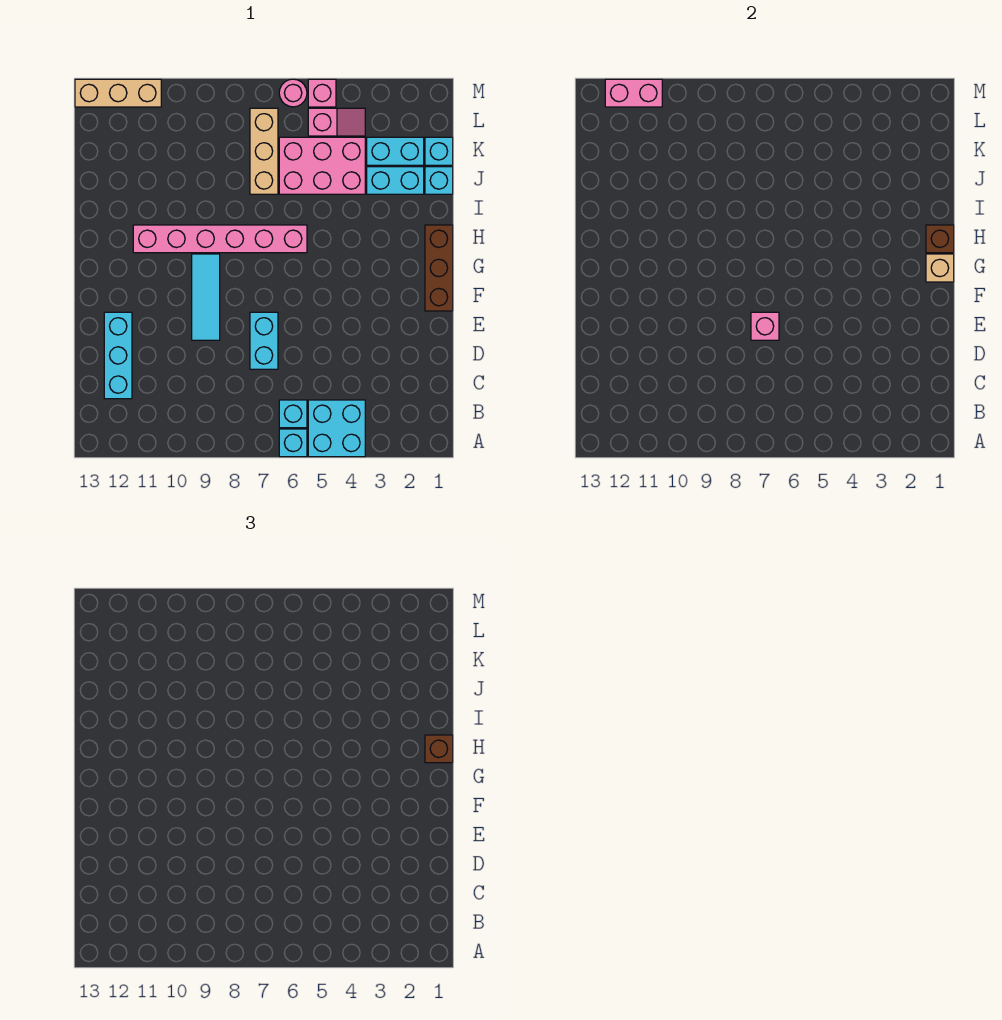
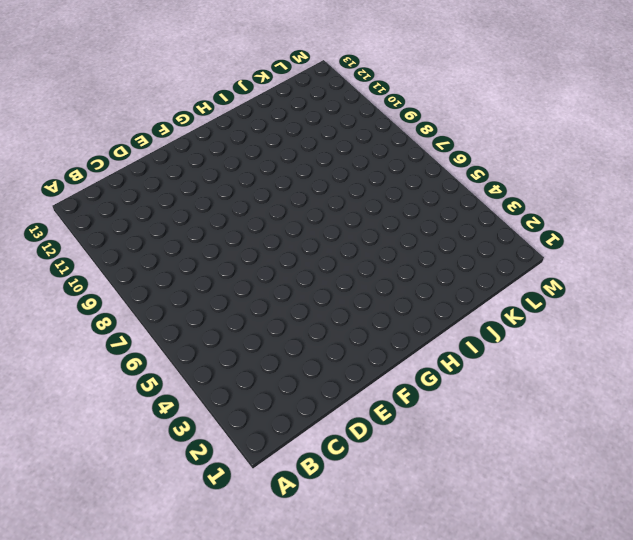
none -> cyan brick A4:B5 level 1
none -> cyan brick A6 level 1
none -> cyan brick B6 level 1

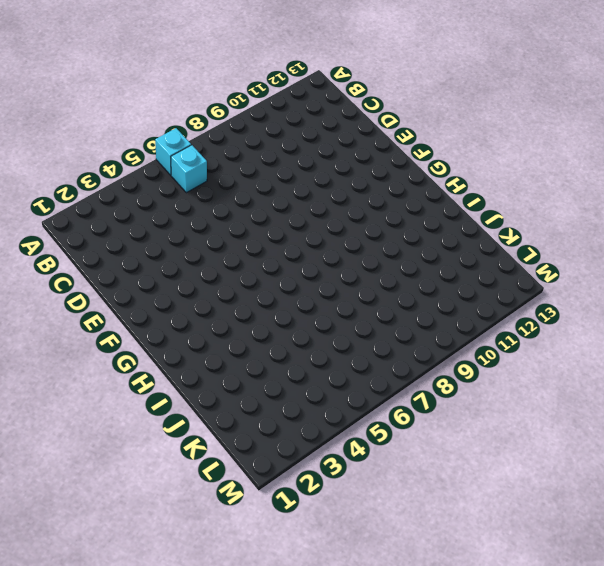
none -> cyan brick A4:B5 level 1
none -> cyan brick C12:E12 level 1
none -> cyan brick D7:E7 level 1

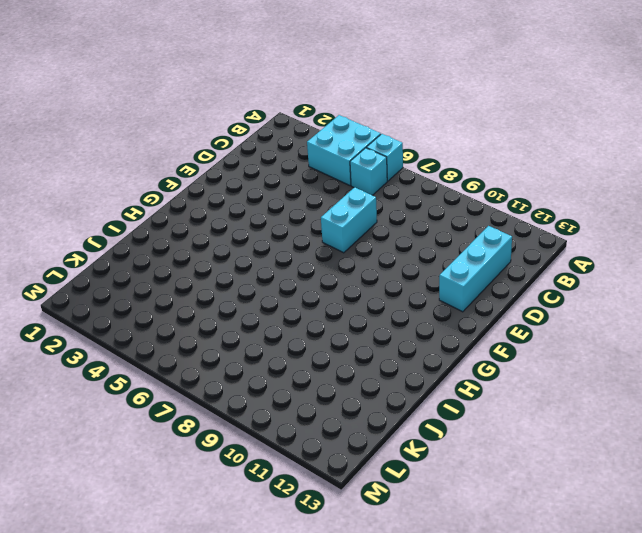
none -> cyan tile E9:G9 level 1
none -> brown brick F1:H1 level 1
none -> pink brick H6:H11 level 1

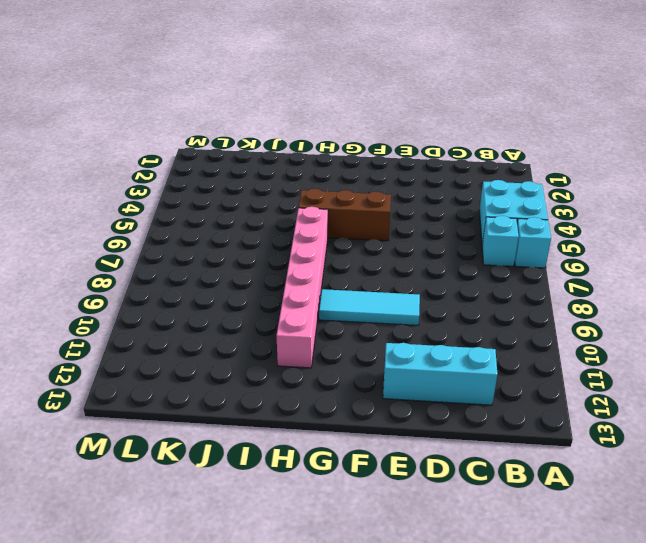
brown brick F5:H5 level 1 -> brown brick F1:H1 level 1
none -> cyan brick D7:E7 level 1
none -> cyan brick J1 level 1
none -> cyan brick J2:J3 level 1

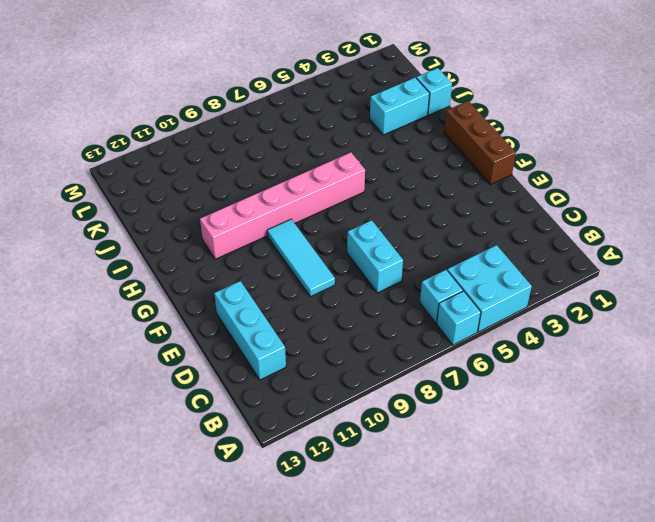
none -> pink brick J4:K6 level 1
none -> tan brick J7:L7 level 1
none -> cyan brick K1 level 1

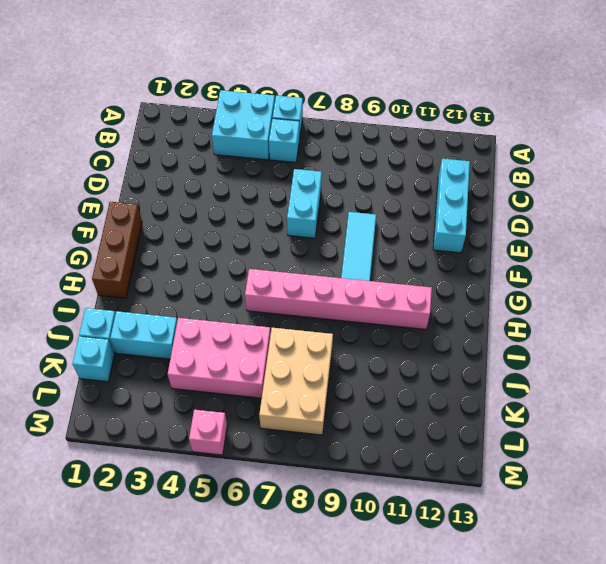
tan brick J7:L8 level 1 -> tan brick J7:L7 level 1
none -> cyan brick K2:K3 level 1
none -> pink slope L4:L5 level 1 top 5
none -> pink round brick M6 level 1

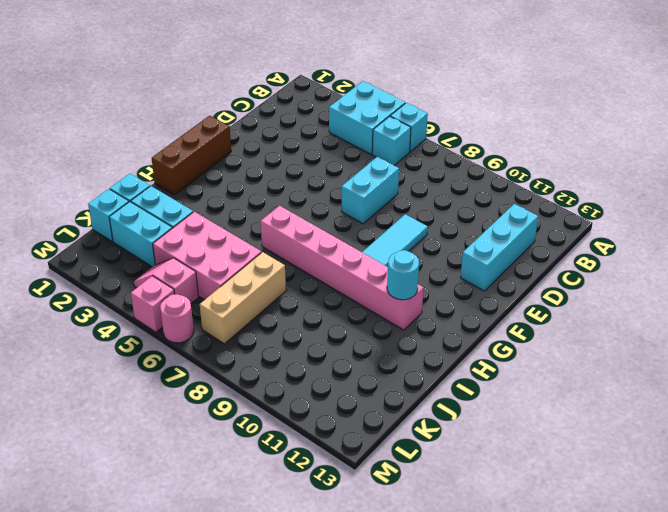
cyan round brick H11 level 2 -> none
none -> tan brick M11:M13 level 1
none -> pink brick E7 level 2
none -> tan brick G1 level 2

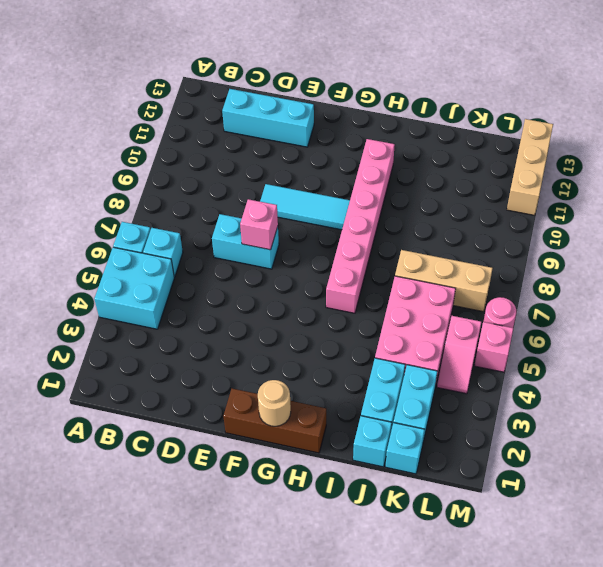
tan round brick G1 level 2 -> tan brick G1 level 2
none -> brown brick H1 level 2
none -> pink brick M11:M12 level 2
none -> brown brick H1 level 3

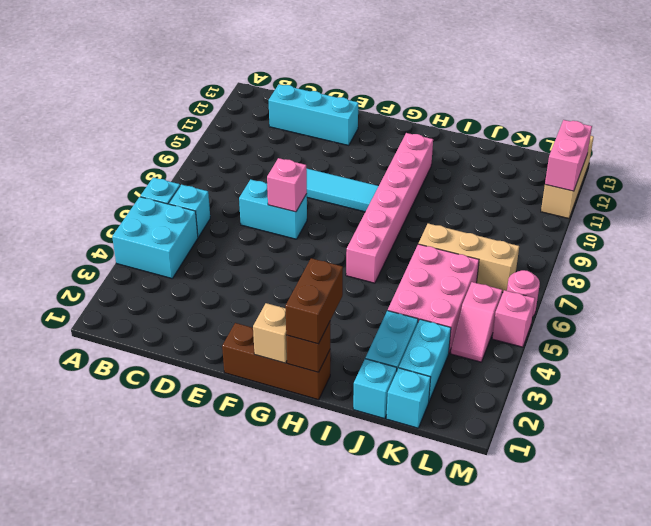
brown brick H1:H2 level 3 -> brown brick H1 level 3

